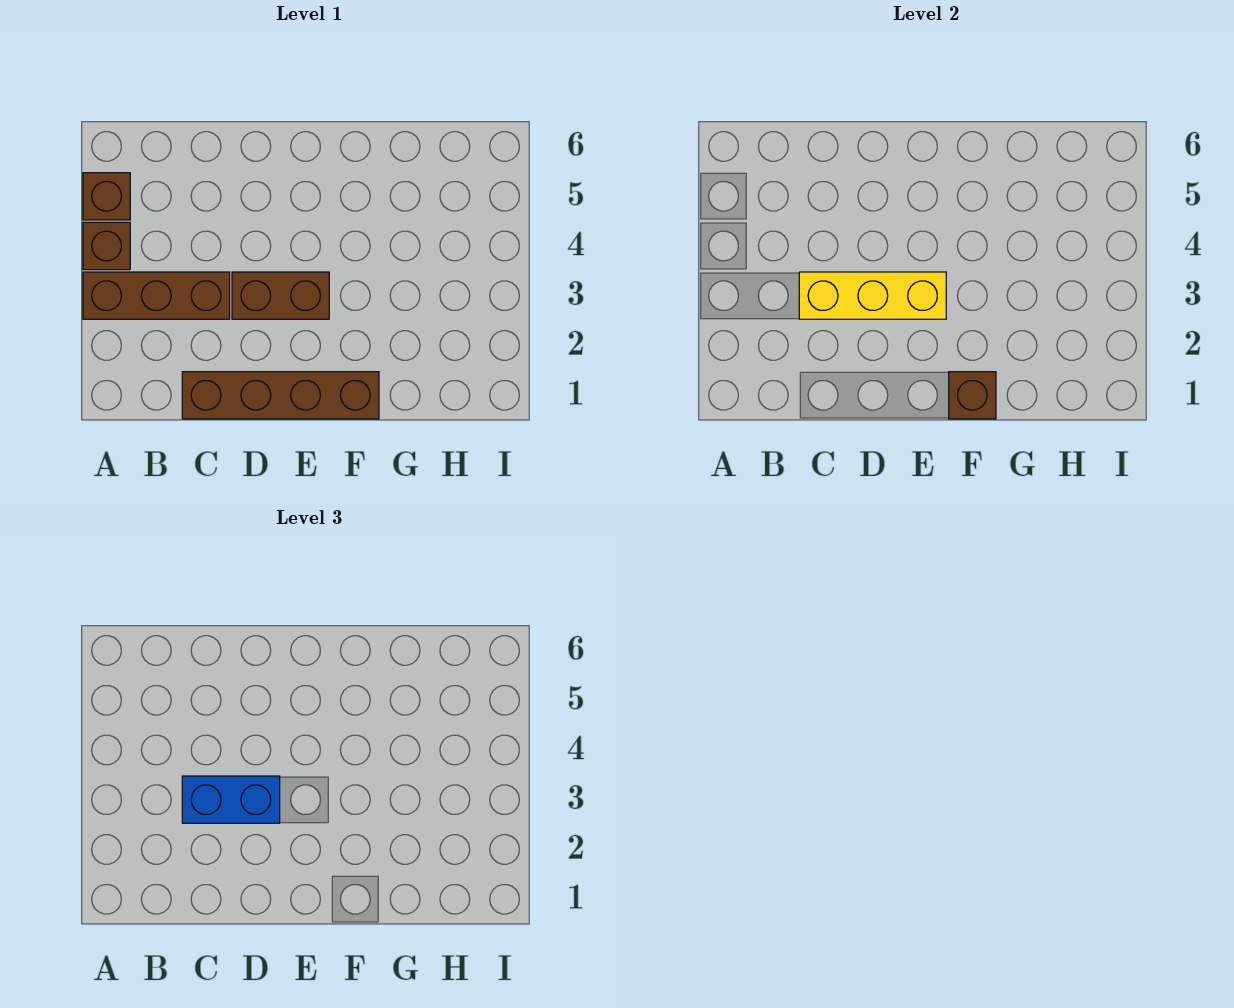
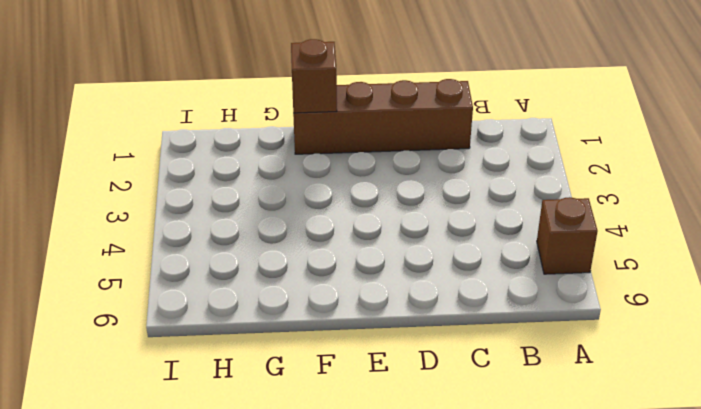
none -> brown brick A3:C3 level 1
none -> brown brick A4 level 1

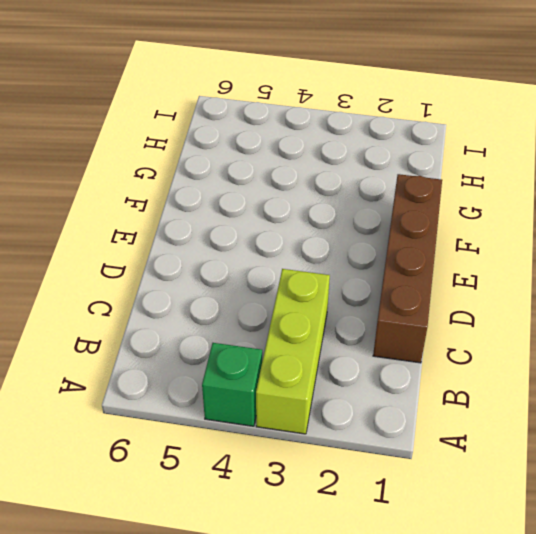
lime brick A3:C3 level 1 -> brown brick A3:C3 level 1
green brick A4 level 1 -> brown brick A4 level 1
none -> brown brick A5 level 1
none -> brown brick D3:E3 level 1

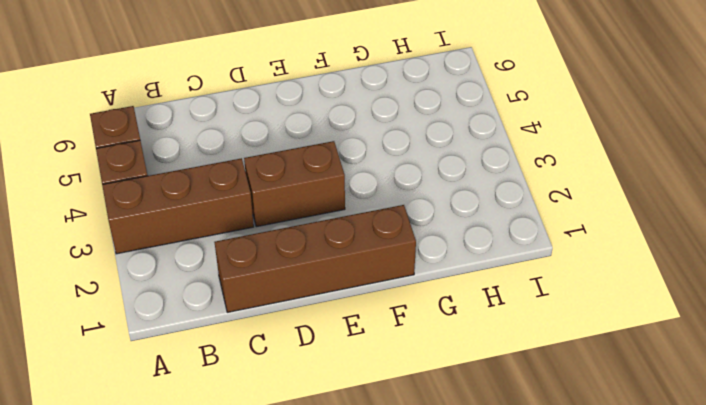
none -> yellow brick C3:E3 level 2
none -> brown brick F1 level 2

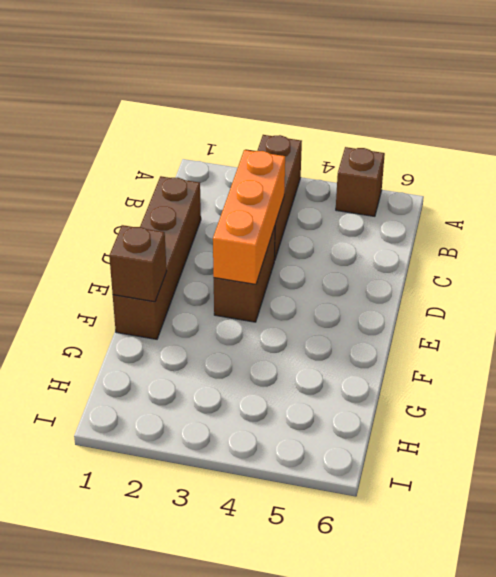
orange brick C3:E3 level 2 -> yellow brick C3:E3 level 2
none -> brown brick A4 level 1
none -> blue brick C3:D3 level 3

